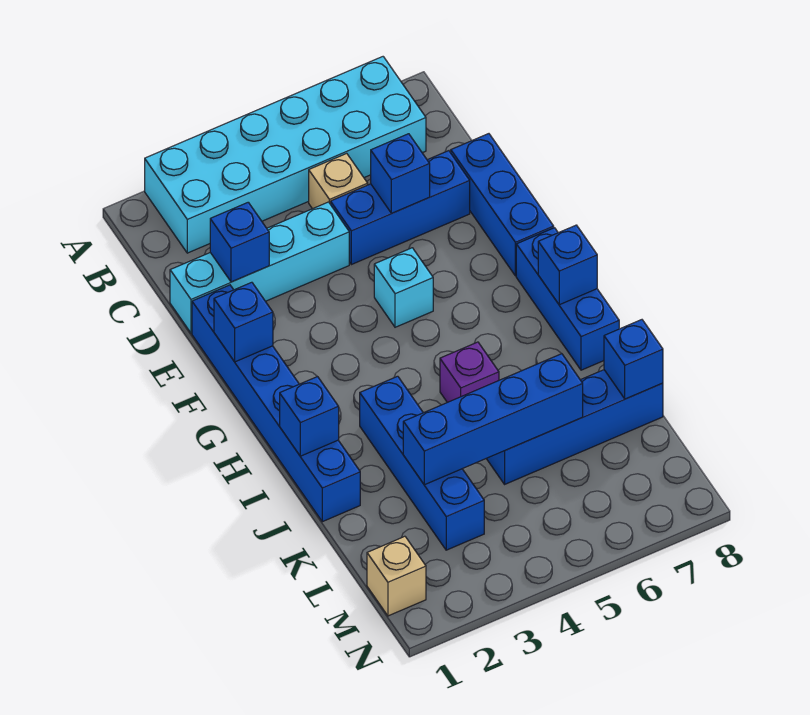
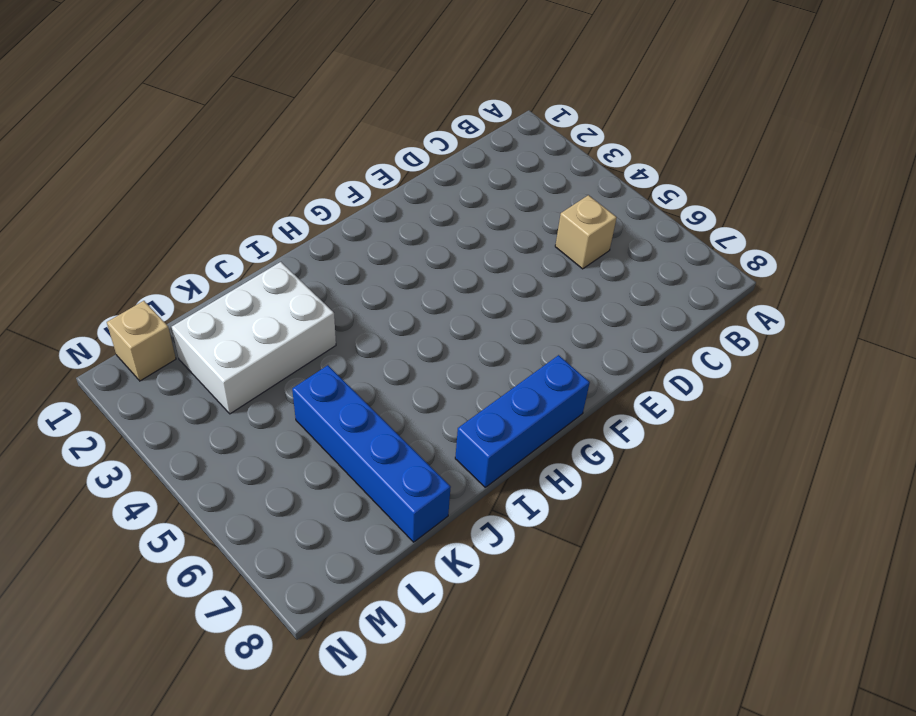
white brick J2:L3 level 1 -> blue brick I3:L3 level 1
none -> cyan brick A2:B7 level 1
none -> cyan brick D1:D4 level 1
none -> blue brick D5:D7 level 1

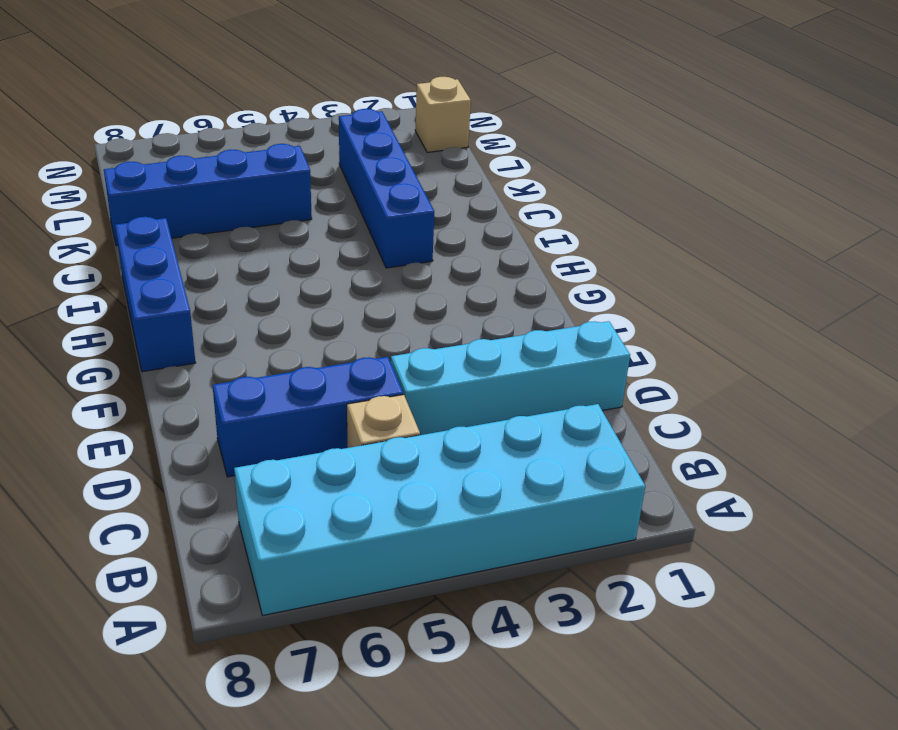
none -> blue brick D8:F8 level 1
none -> blue brick E1:J1 level 1
none -> cyan brick F5 level 1

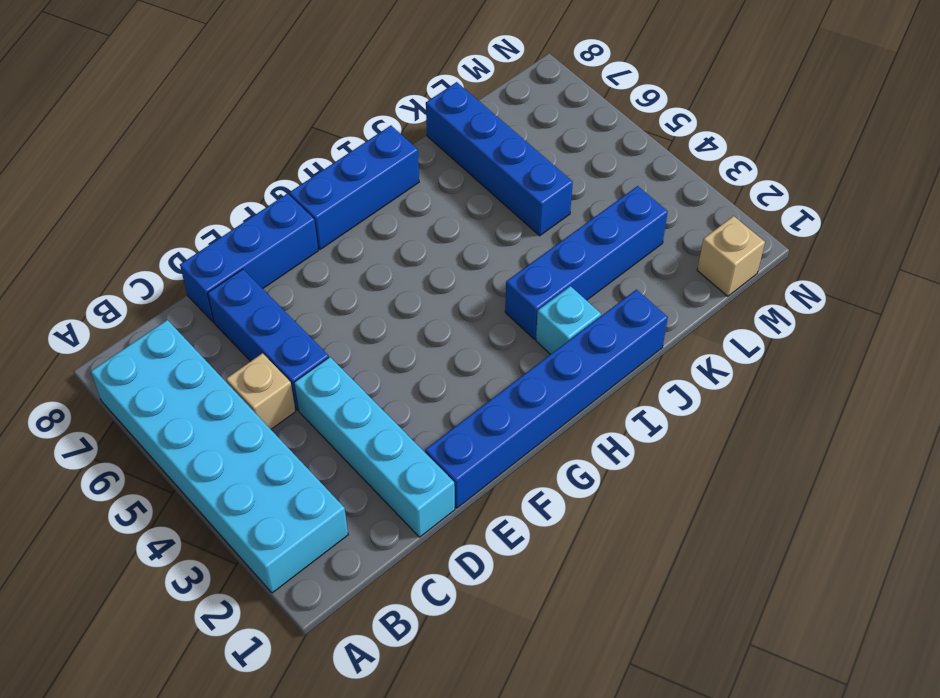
cyan brick I2 level 1 -> cyan brick F5 level 1
none -> purple brick I5 level 1
none -> blue brick D2 level 2
none -> blue brick D6 level 2

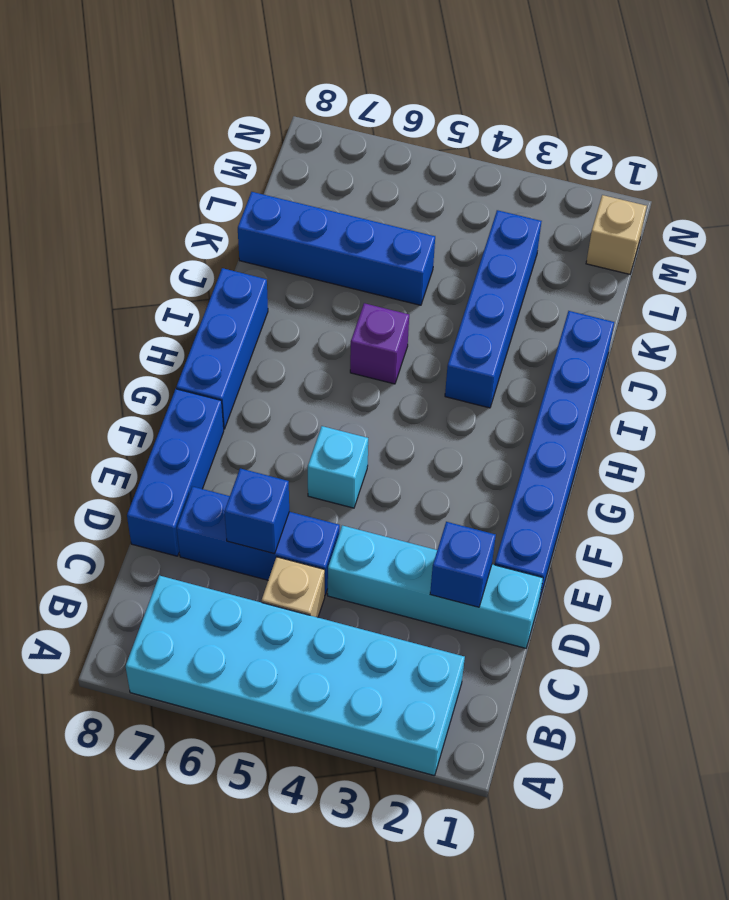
none -> blue brick F1 level 2
none -> blue brick H8 level 2
none -> blue brick I1 level 2

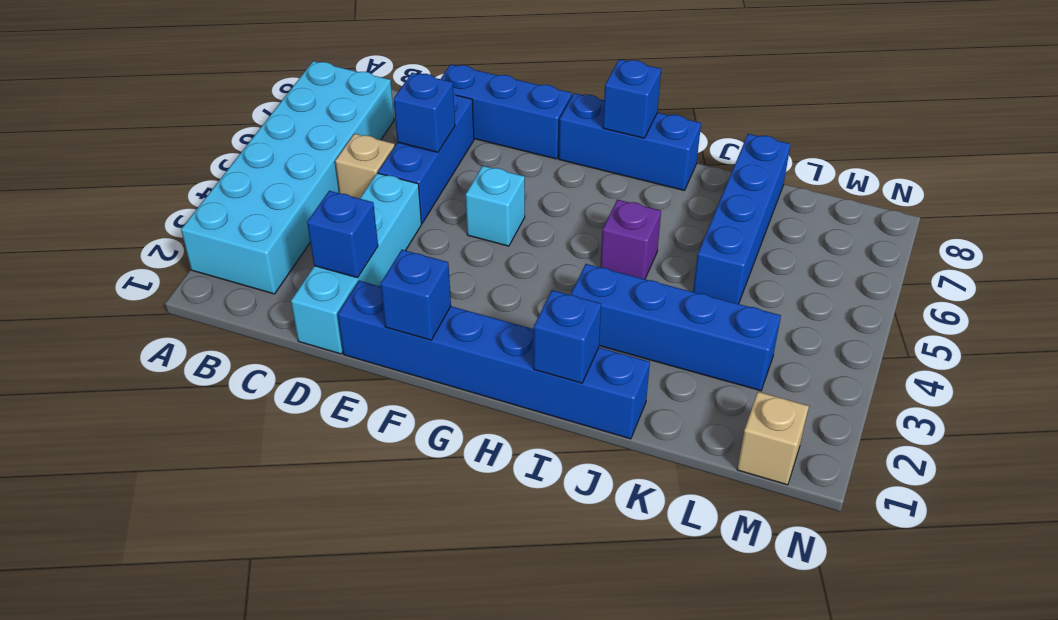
none -> blue brick K3:K6 level 2
none -> blue brick K8 level 2

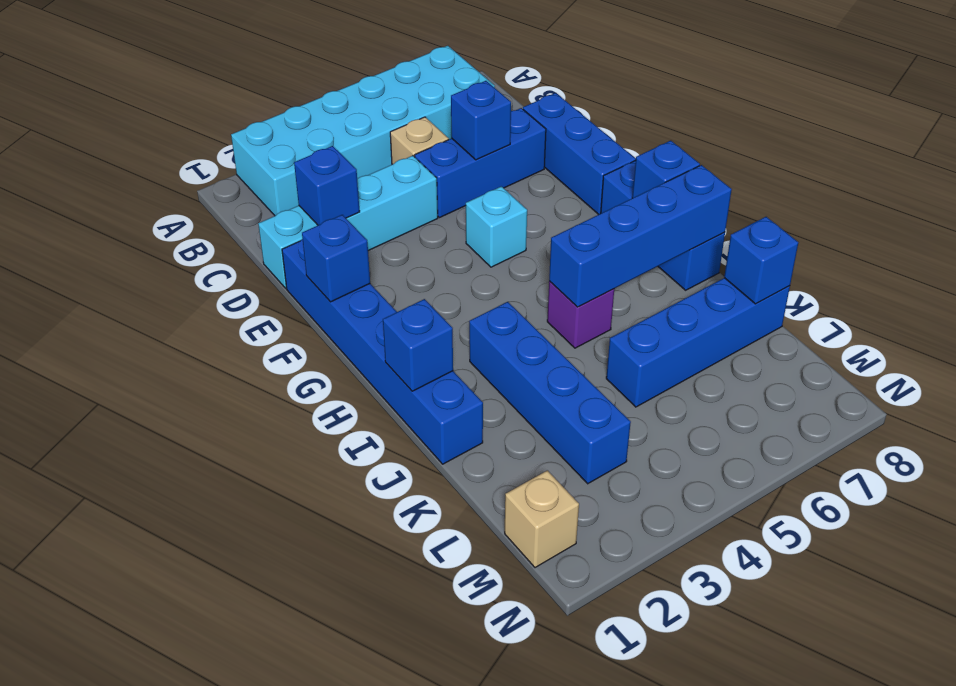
blue brick I5:I8 level 2 -> blue brick K3:K6 level 2

